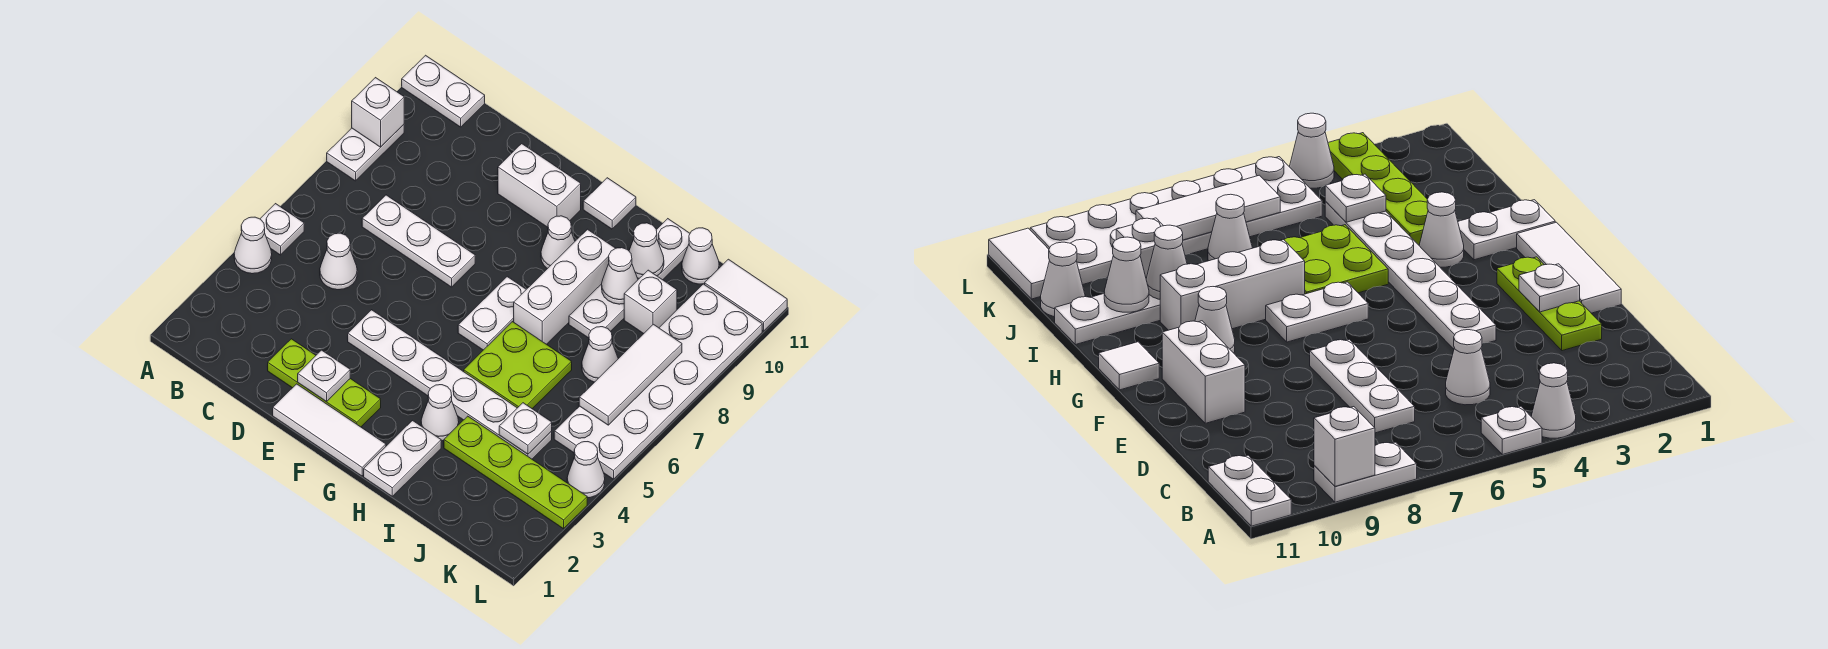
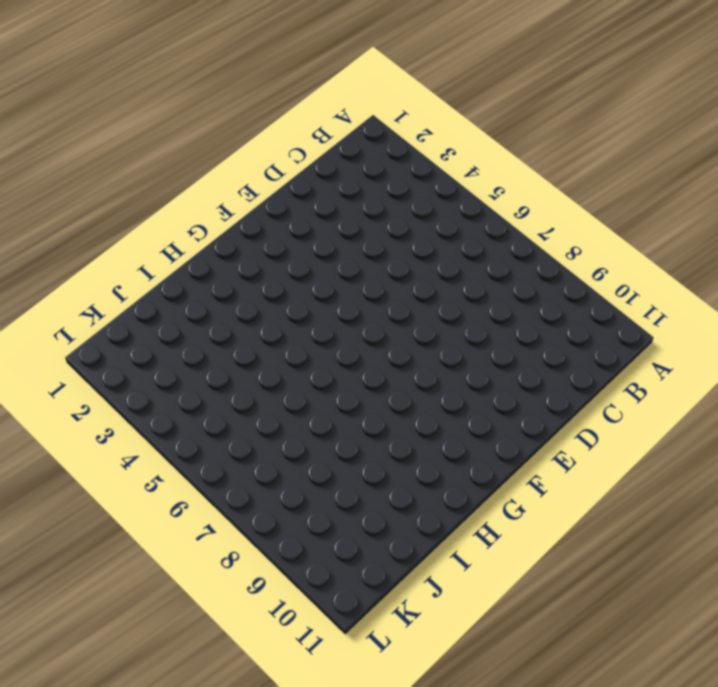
none -> white cone A4 level 1
none -> white plate A5 level 1
none -> white plate A8:A9 level 1
none -> white plate A11:B11 level 1

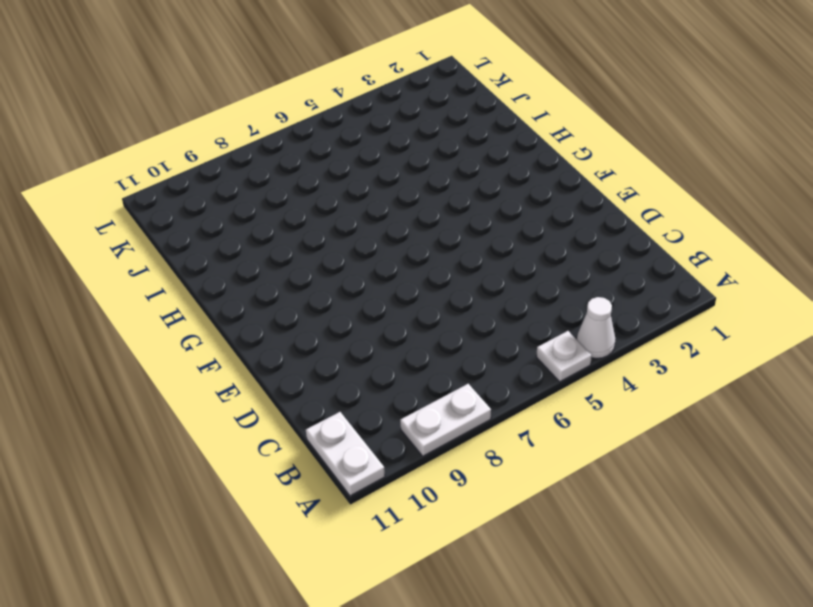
none -> white cone C5 level 1
none -> white plate C7:E7 level 1
none -> lime plate D2:F2 level 1
none -> white tile E1:G1 level 1

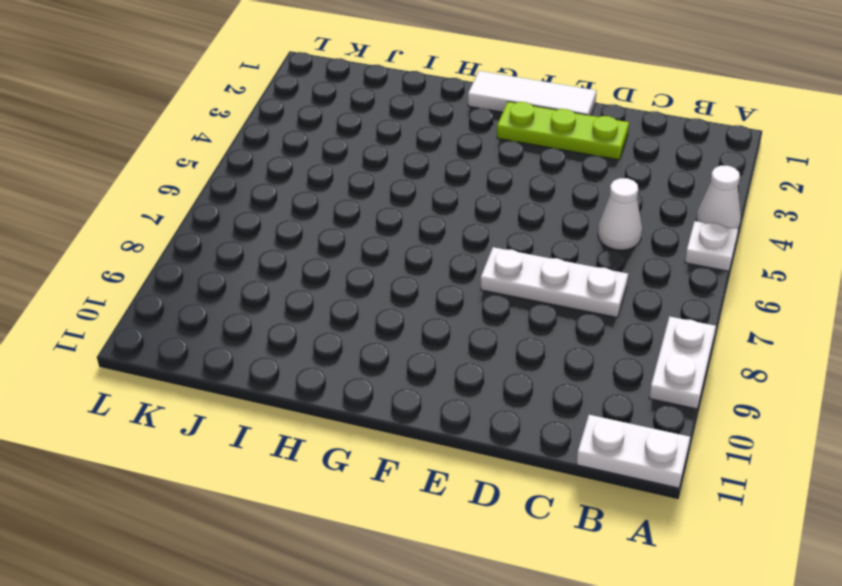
none -> white plate E4:J4 level 1
none -> white brick E10:F10 level 1
none -> white plate G6:G7 level 1
none -> white cone G9 level 1

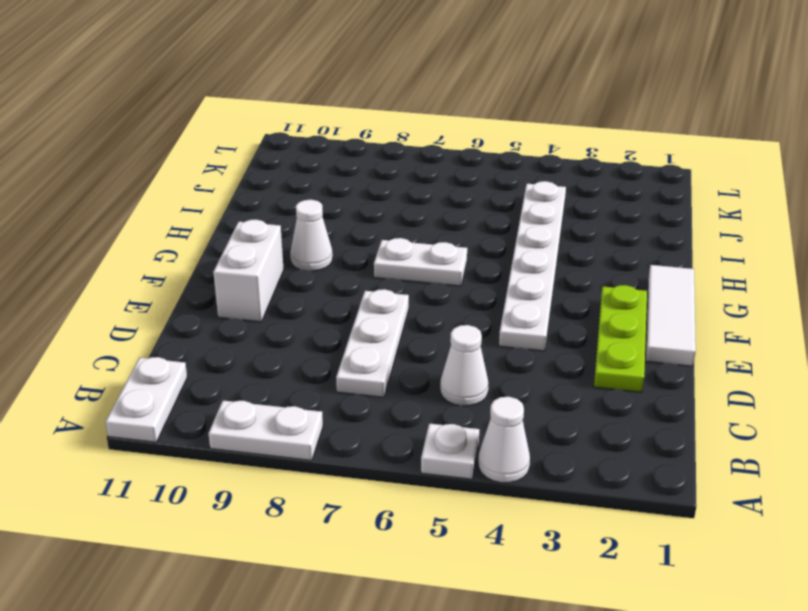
none -> white tile G11 level 1
none -> white plate H1:H2 level 1
none -> white cone H3 level 1
none -> lime plate H5:I6 level 1

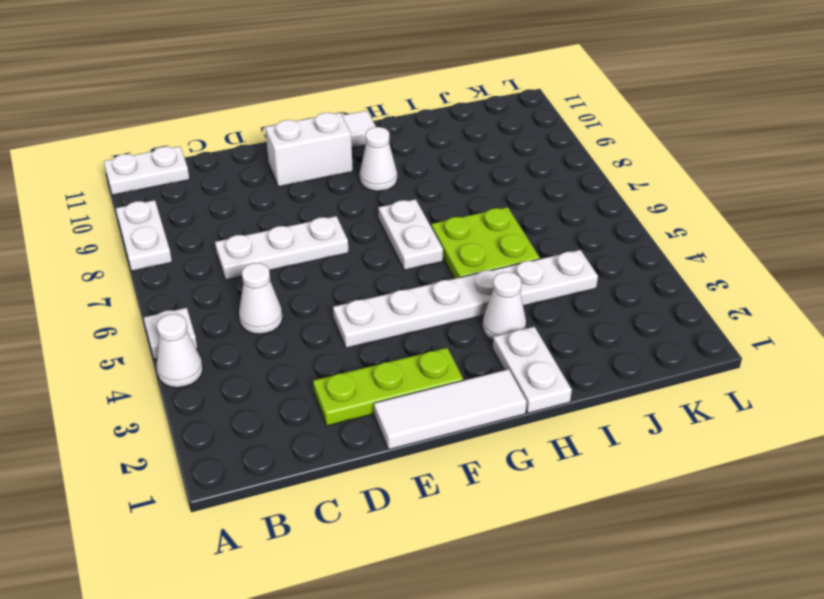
none -> white brick H7:H9 level 1
none -> lime plate I3:L3 level 1
none -> white plate I8:I11 level 1
none -> white cone J7 level 1

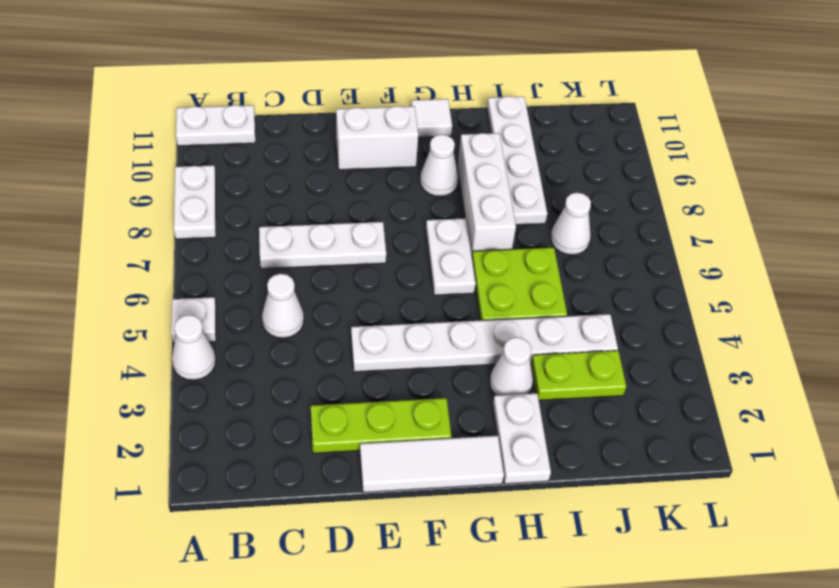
lime plate I3:J3 level 1 -> lime plate I3:L3 level 1
none -> white brick J9 level 1
none -> white cone J11 level 1
none -> white plate K5:L10 level 1
none -> white tile K11:L11 level 1

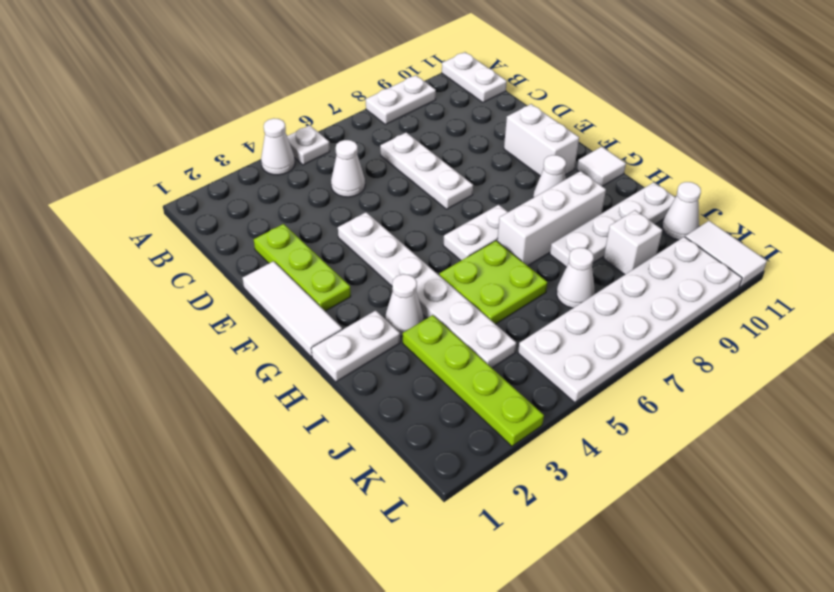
none -> white cone L4 level 1
none -> white brick A9 level 2
none -> white plate E2 level 2
none -> white cone I9 level 2

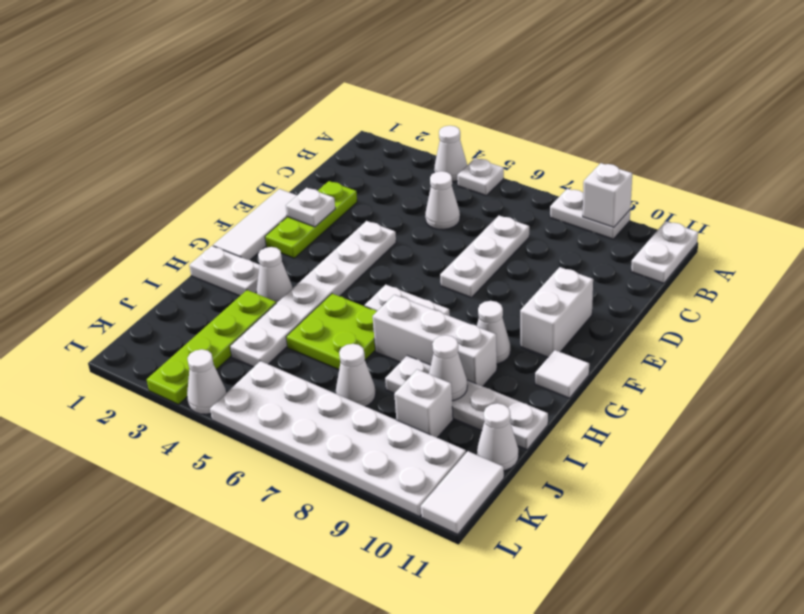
none -> white cone I10 level 2
none -> white plate J4 level 2
none -> white tile K6:K8 level 2

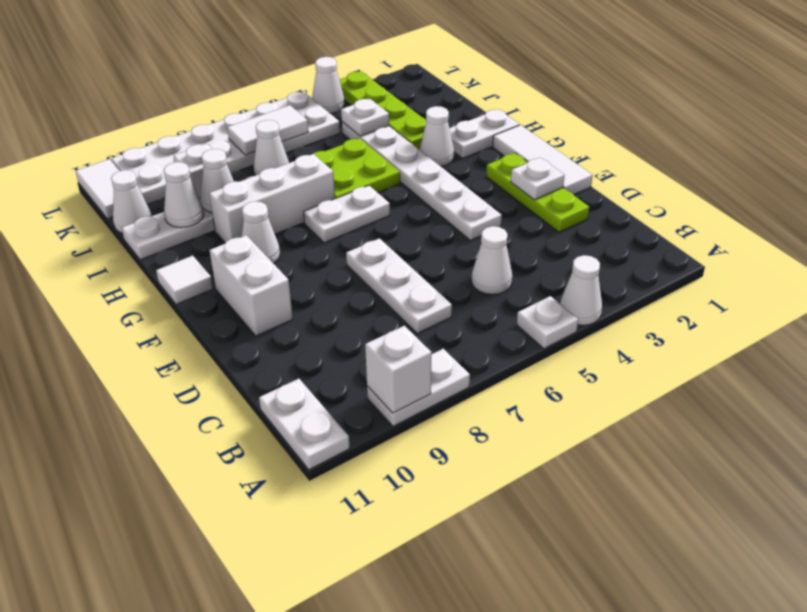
white tile K6:K7 level 2 -> white tile K6:K8 level 2

